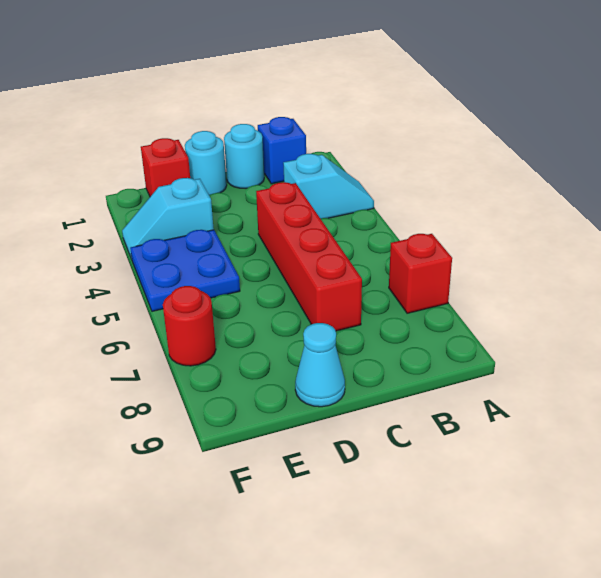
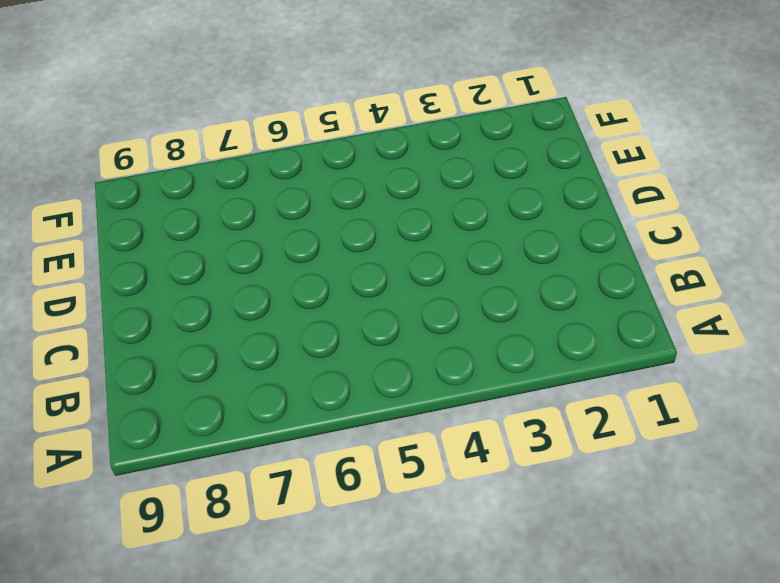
none -> cyan slope A3:B3 level 1 top B
none -> red brick A7 level 1

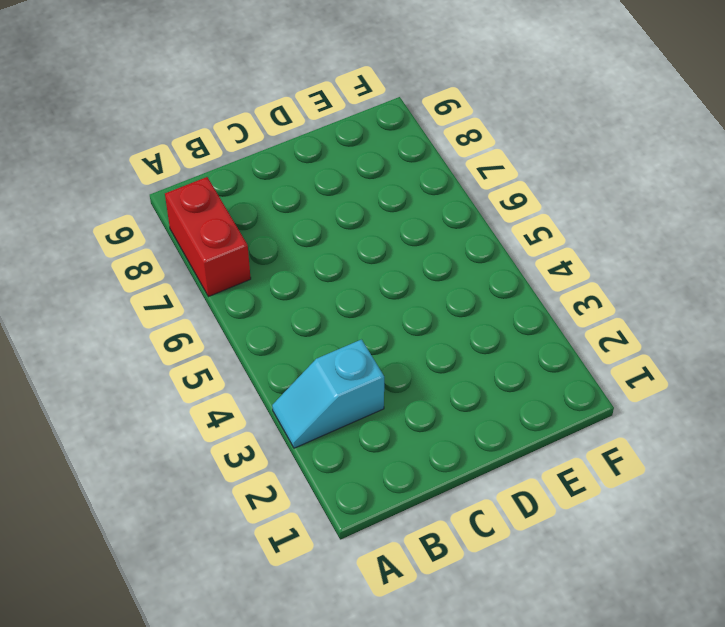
red brick A7:A8 level 1 -> red brick A7 level 1
none -> blue brick B1 level 1
none -> cyan round brick C1 level 1

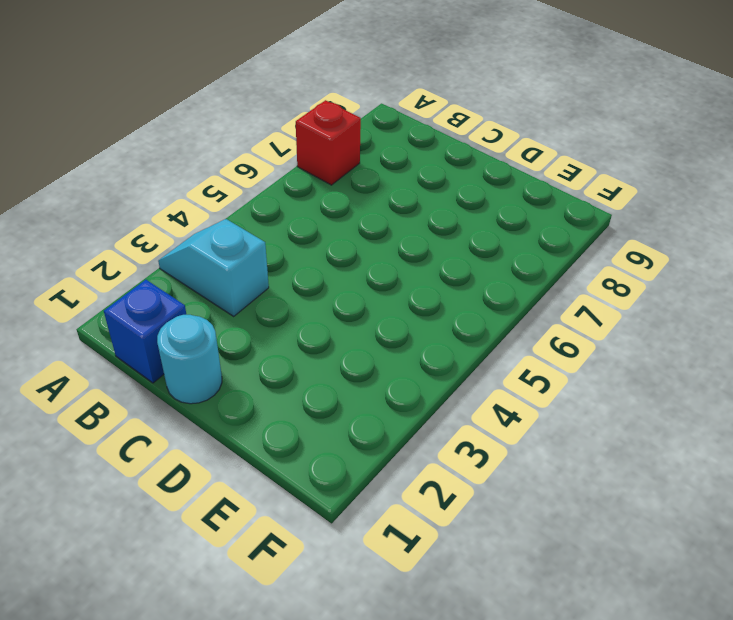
none -> red brick C4:C7 level 1
none -> cyan round brick D1 level 1

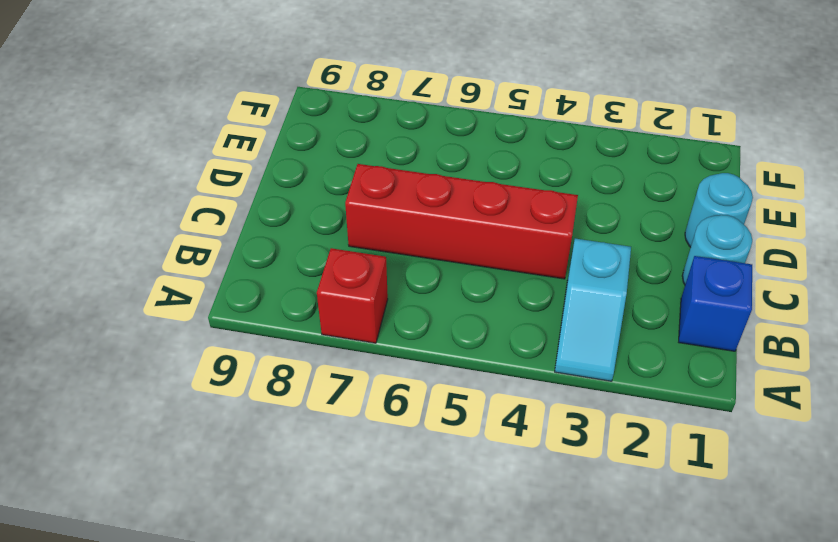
none -> cyan cone D9 level 1
none -> red brick E1 level 1

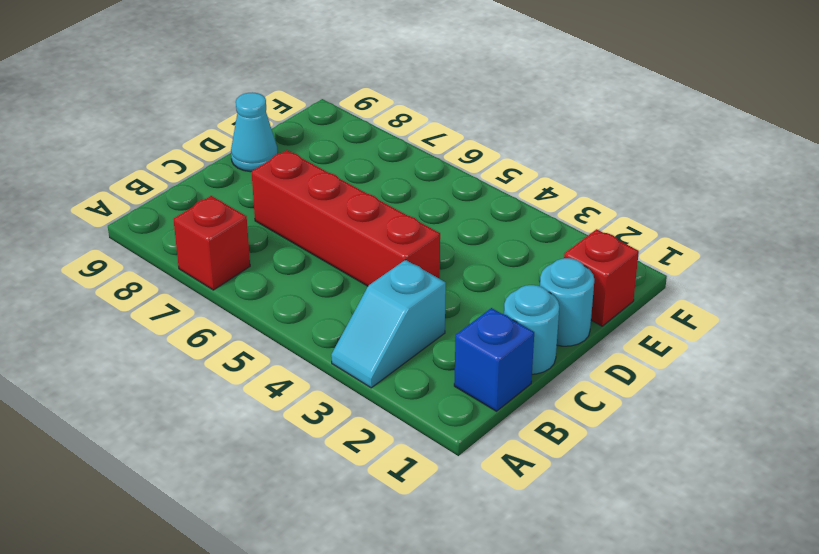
none -> cyan slope E3:F3 level 1 top E
none -> blue plate E4:F5 level 1

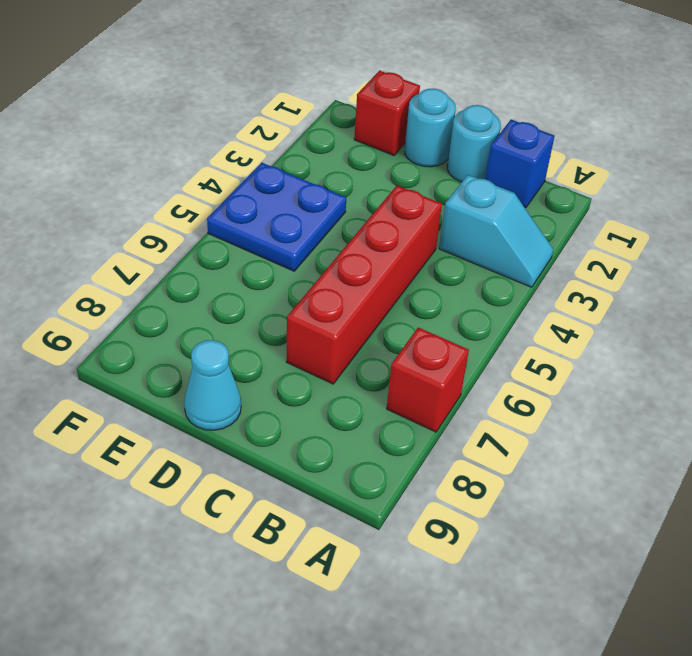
none -> cyan slope E3:F3 level 1 top E
none -> red round brick F7 level 1

